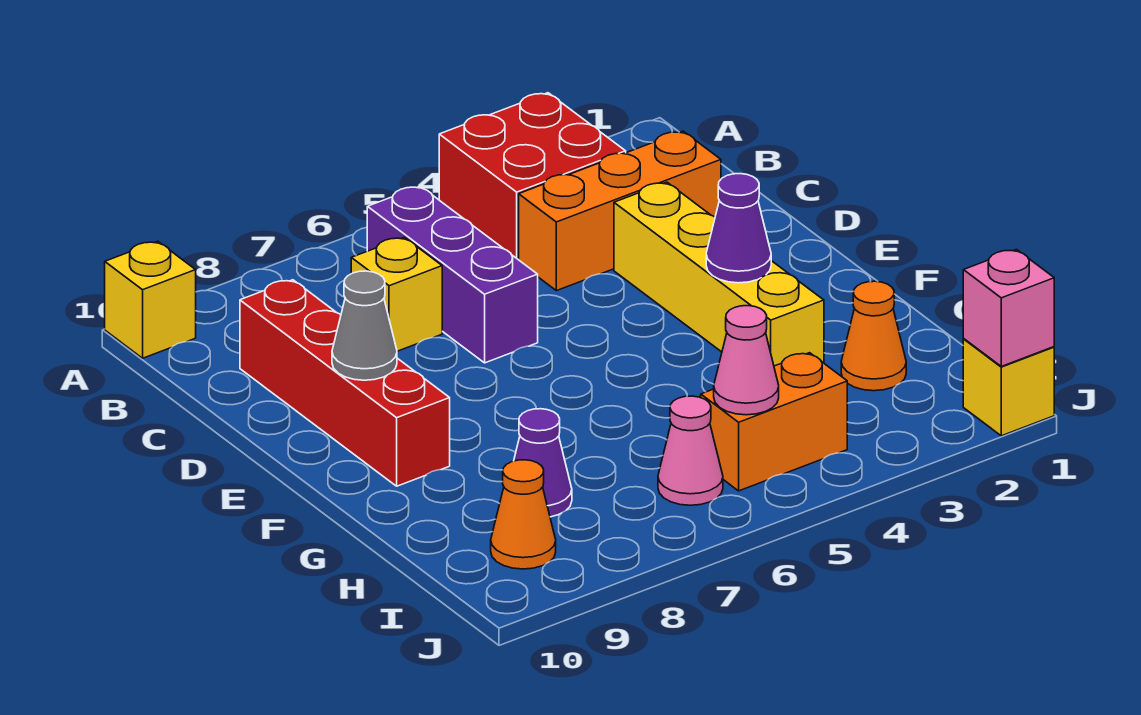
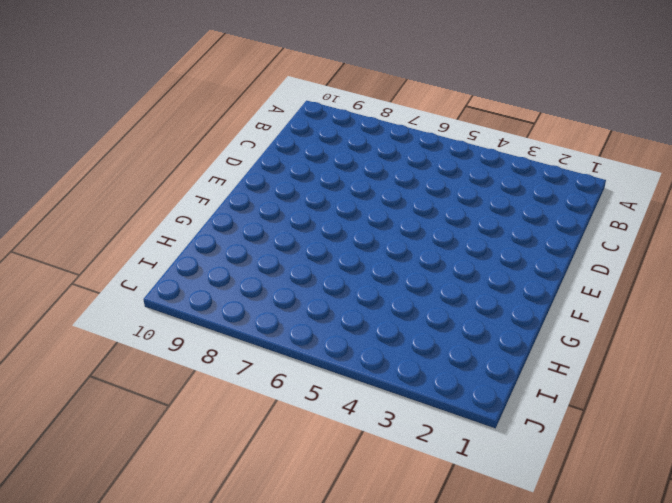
none -> red brick A3:B4 level 1
none -> yellow brick A10 level 1
none -> purple brick B6:D6 level 1

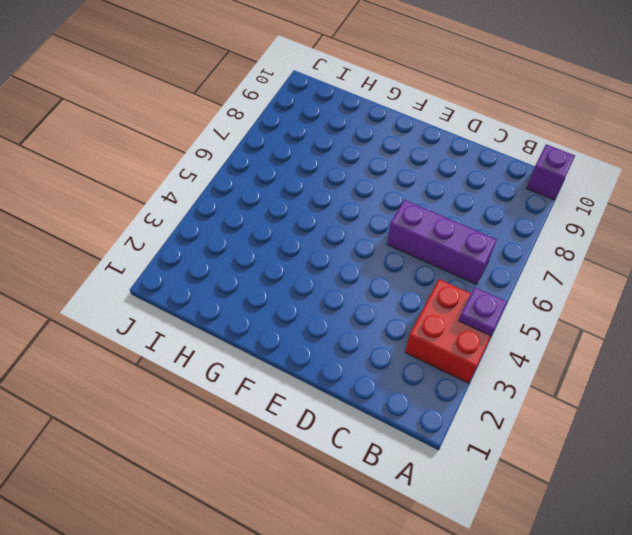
purple plate A4 level 2 -> none
purple brick A10 level 1 -> yellow brick A10 level 1
none -> orange brick C2:C4 level 1
none -> yellow brick C7 level 1
none -> red brick C9:F9 level 1

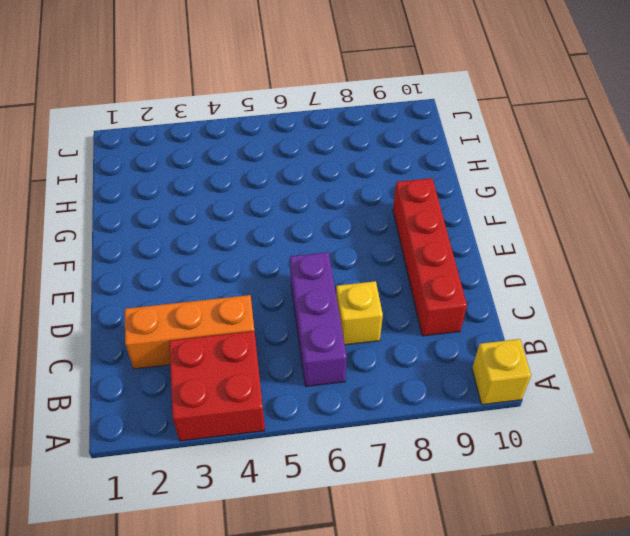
none -> yellow brick D3:G3 level 1
none -> orange cone H2 level 1
none -> purple cone H8 level 1

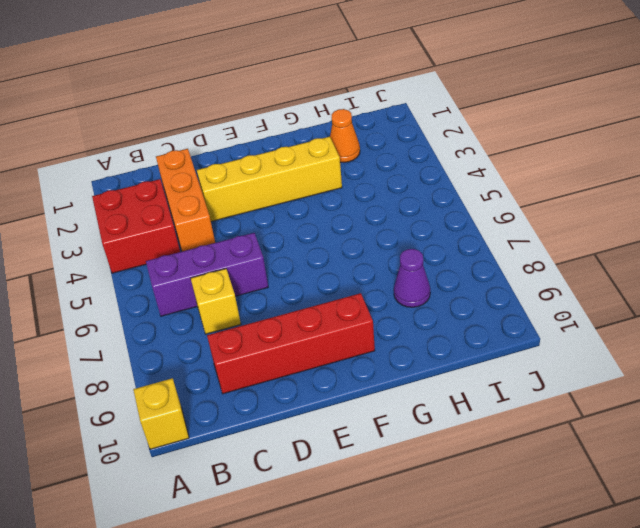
none -> orange brick I4:I5 level 1
none -> pink cone I6 level 1
none -> orange cone I9 level 1

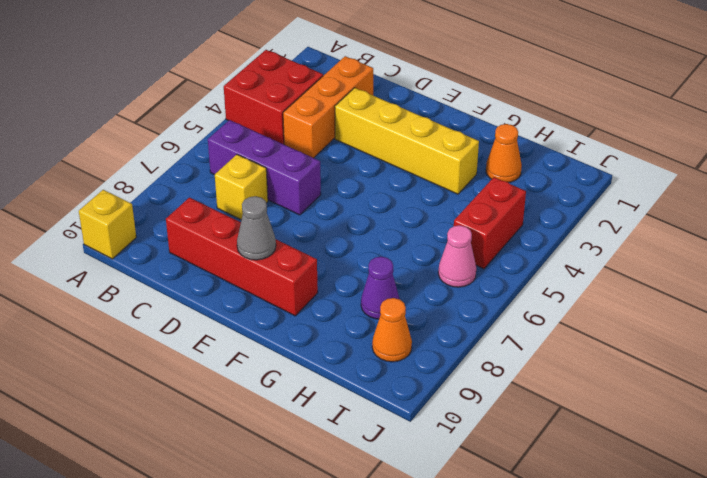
red brick I4:I5 level 1 -> orange brick I4:I5 level 1
none -> yellow brick J1 level 1
none -> purple cone F3 level 2
none -> pink cone I5 level 2

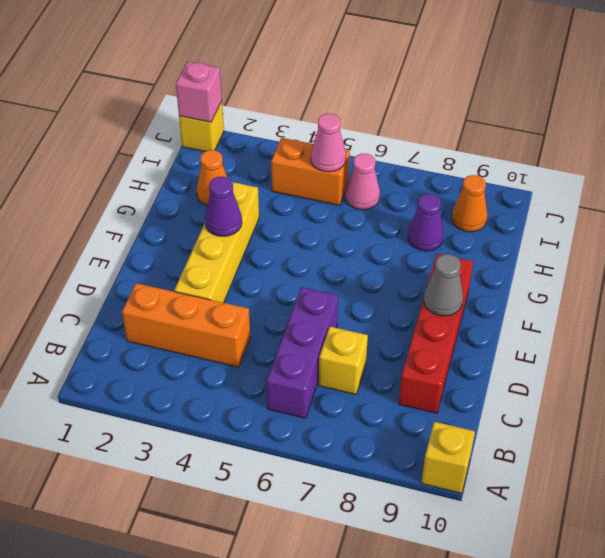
none -> red brick A3:B4 level 1

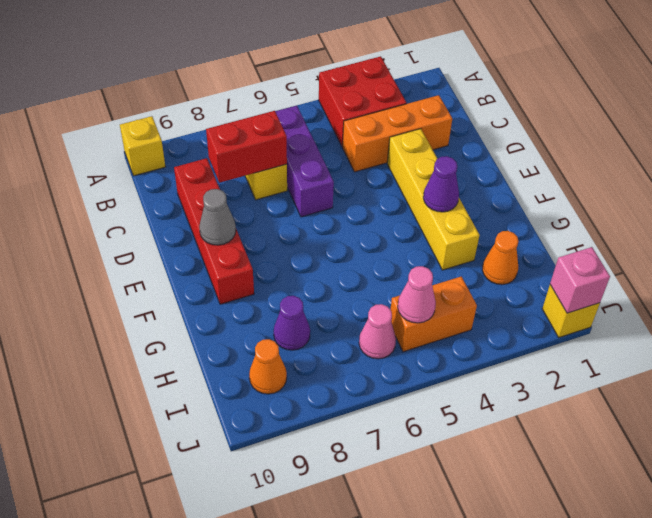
red brick C7:C8 level 2 -> none

